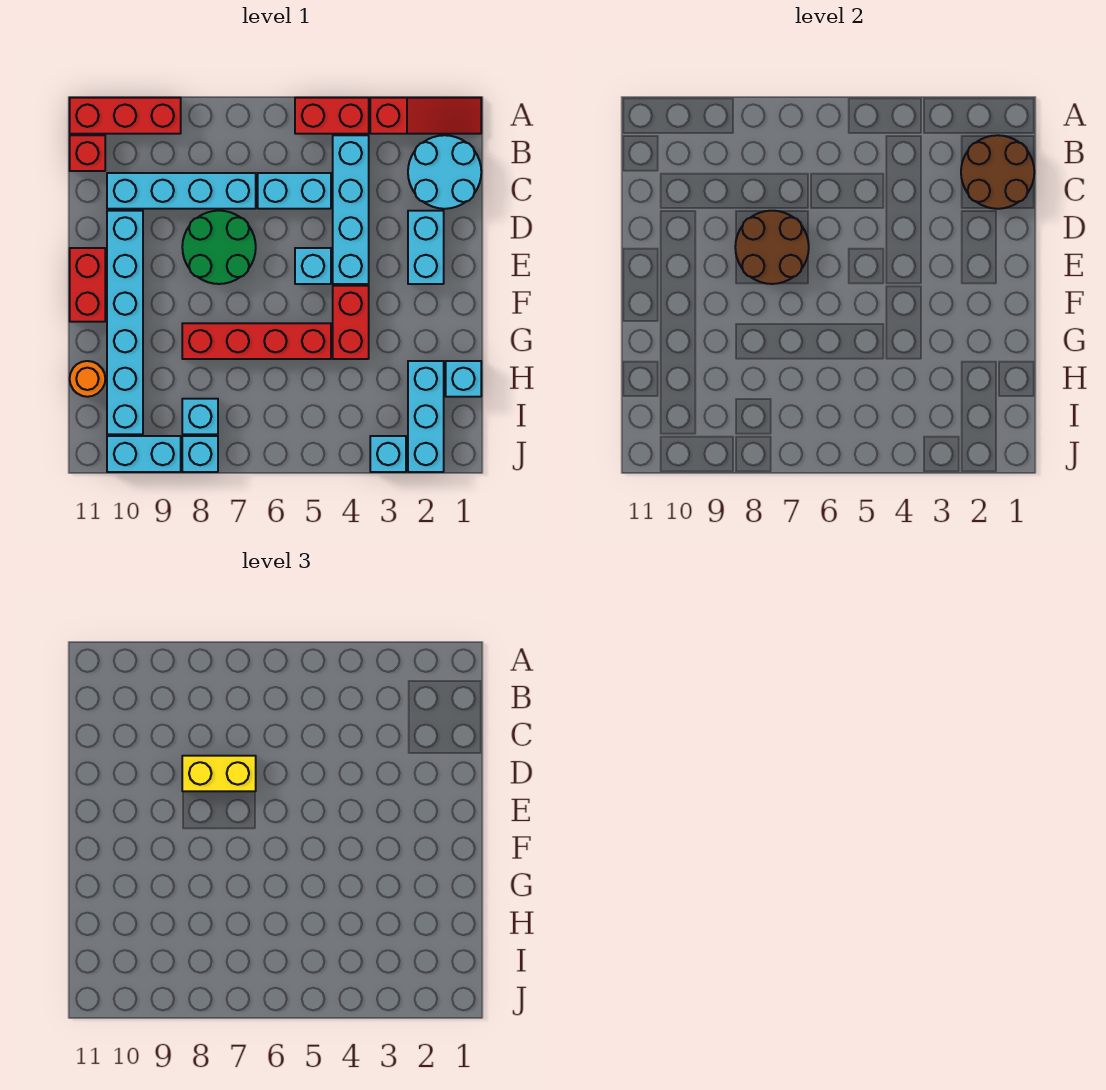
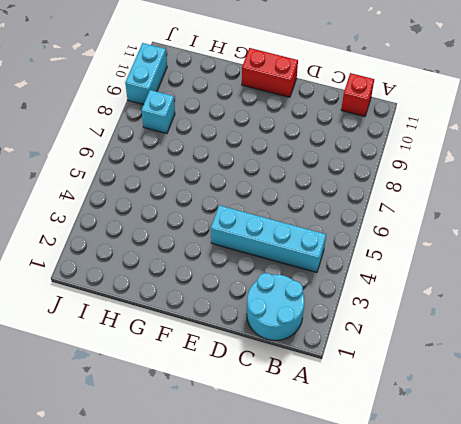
none -> red slope A1:A3 level 1 top 3
none -> red brick A4:A5 level 1
none -> red brick A9:A11 level 1

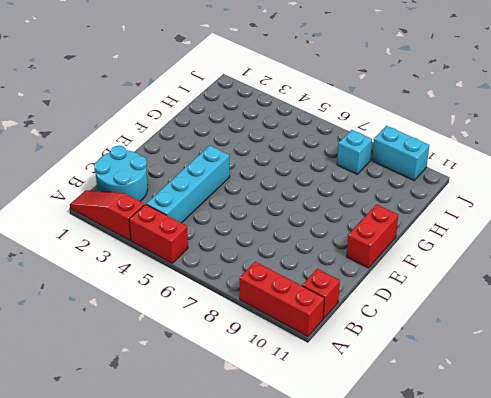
none -> cyan brick C5:C6 level 1
none -> cyan brick C7:C10 level 1
none -> cyan brick D2:E2 level 1

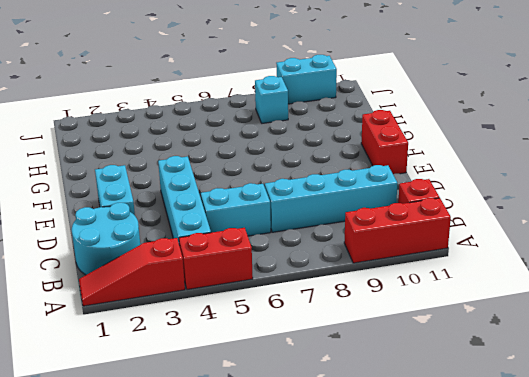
none -> green round brick D7:E8 level 1
none -> cyan brick D10:I10 level 1
none -> cyan brick E5 level 1

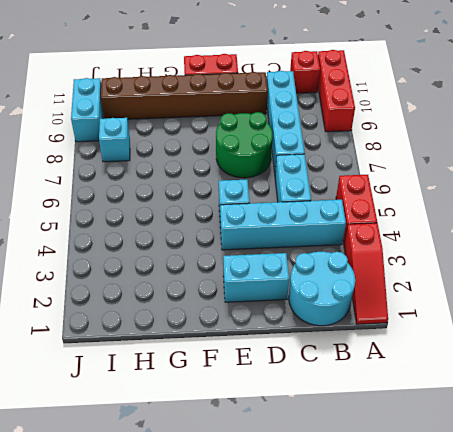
brown brick D10:I10 level 1 -> cyan brick D10:I10 level 1
none -> red brick F4:G4 level 1
none -> red brick G5:G8 level 1
none -> cyan brick H1 level 1

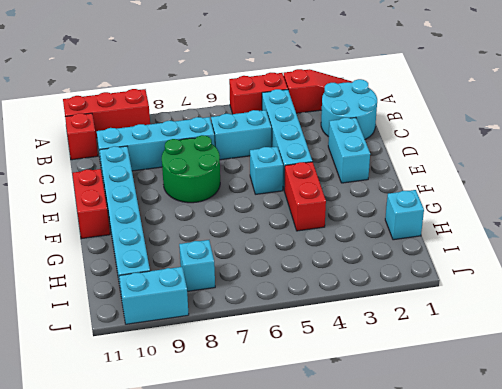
none -> red brick G5:G8 level 1
none -> cyan brick H2:J2 level 1
none -> orange round brick H11 level 1

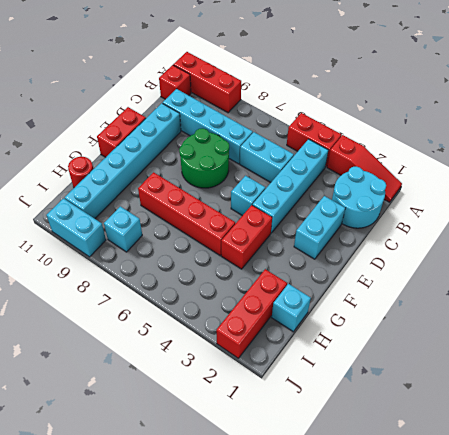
red brick H2:J2 level 1 -> cyan brick H2:J2 level 1
red round brick H11 level 1 -> orange round brick H11 level 1
none -> cyan brick J3 level 1
none -> cyan brick J8 level 1
none -> brown round brick B1:C2 level 2

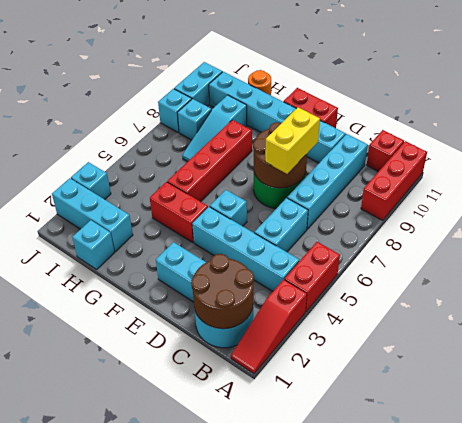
cyan slope H7:H9 level 1 top 9 -> none

